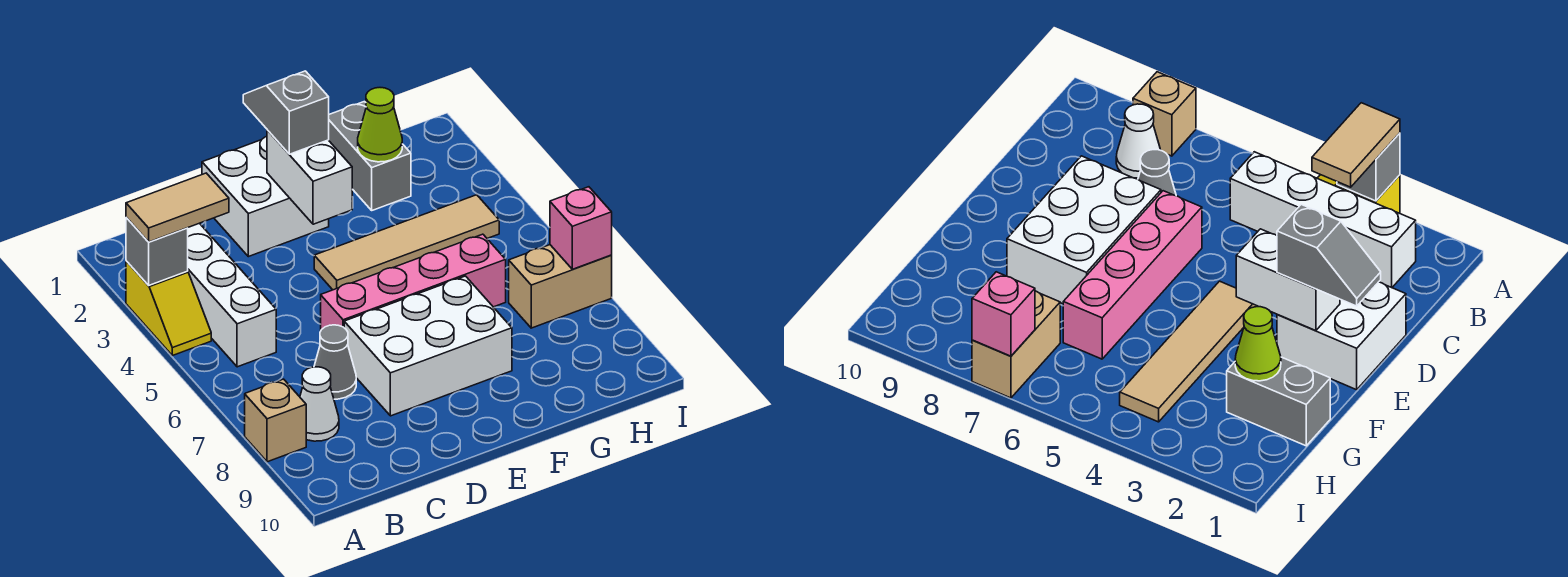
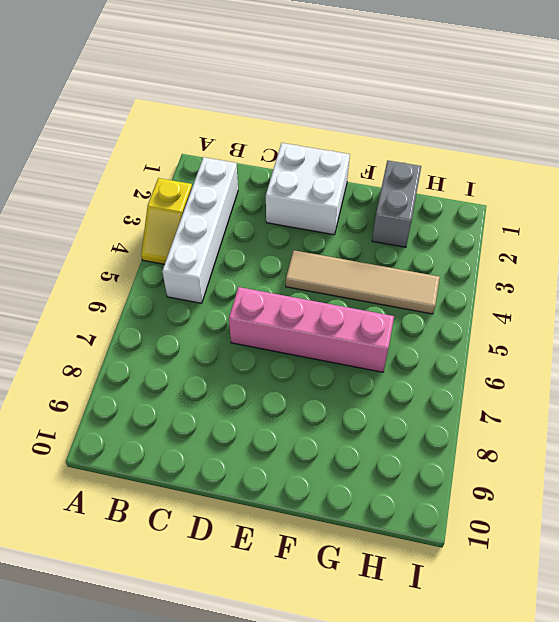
none -> tan brick A8 level 1
none -> white cone B8 level 1
none -> grey cone C7 level 1

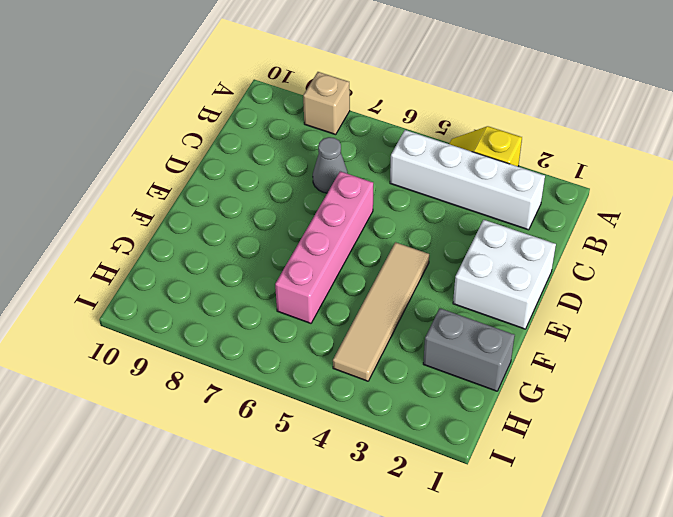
none -> white cone B8 level 1
none -> white brick D7:F8 level 1
none -> tan brick H7:I7 level 1

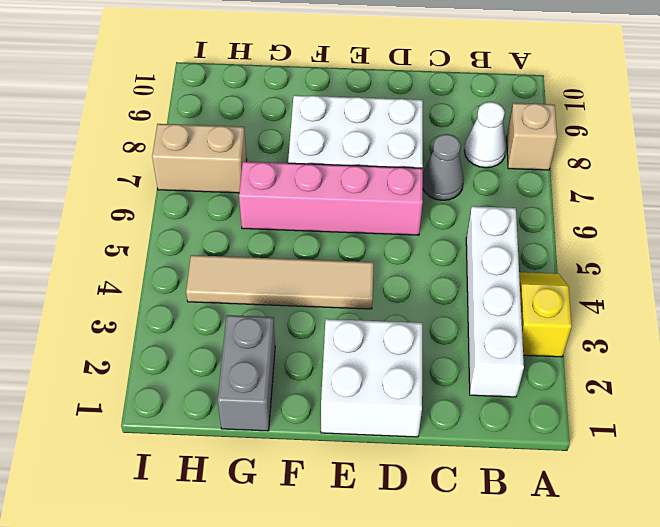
none -> grey brick A3 level 2
none -> white brick E2:E3 level 2
none -> lime cone G2 level 2

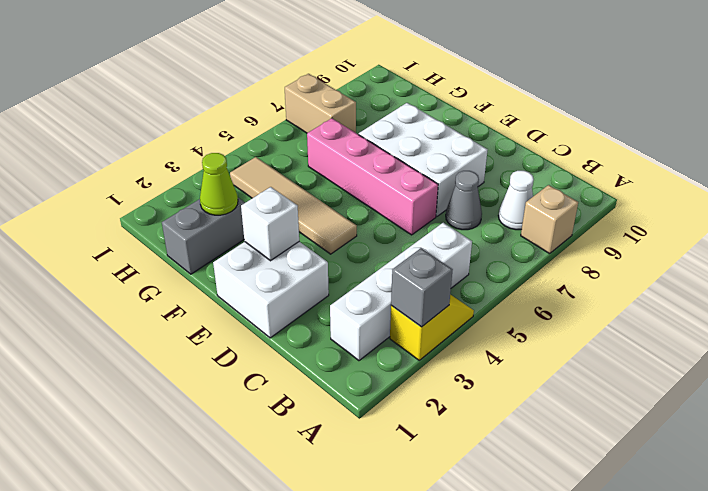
white brick E2 level 2 -> white brick E2:E3 level 2
none -> pink brick I7 level 2
none -> tan tile A3:B3 level 3
none -> grey slope E1:E2 level 3 top 2

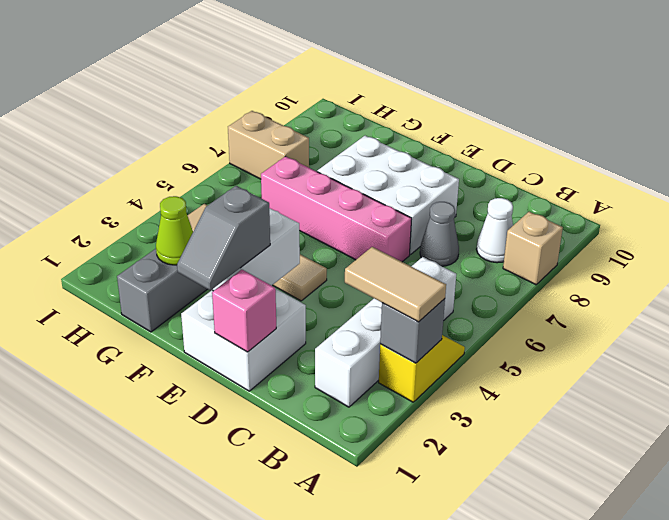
pink brick D1 level 2 -> pink brick I7 level 2

